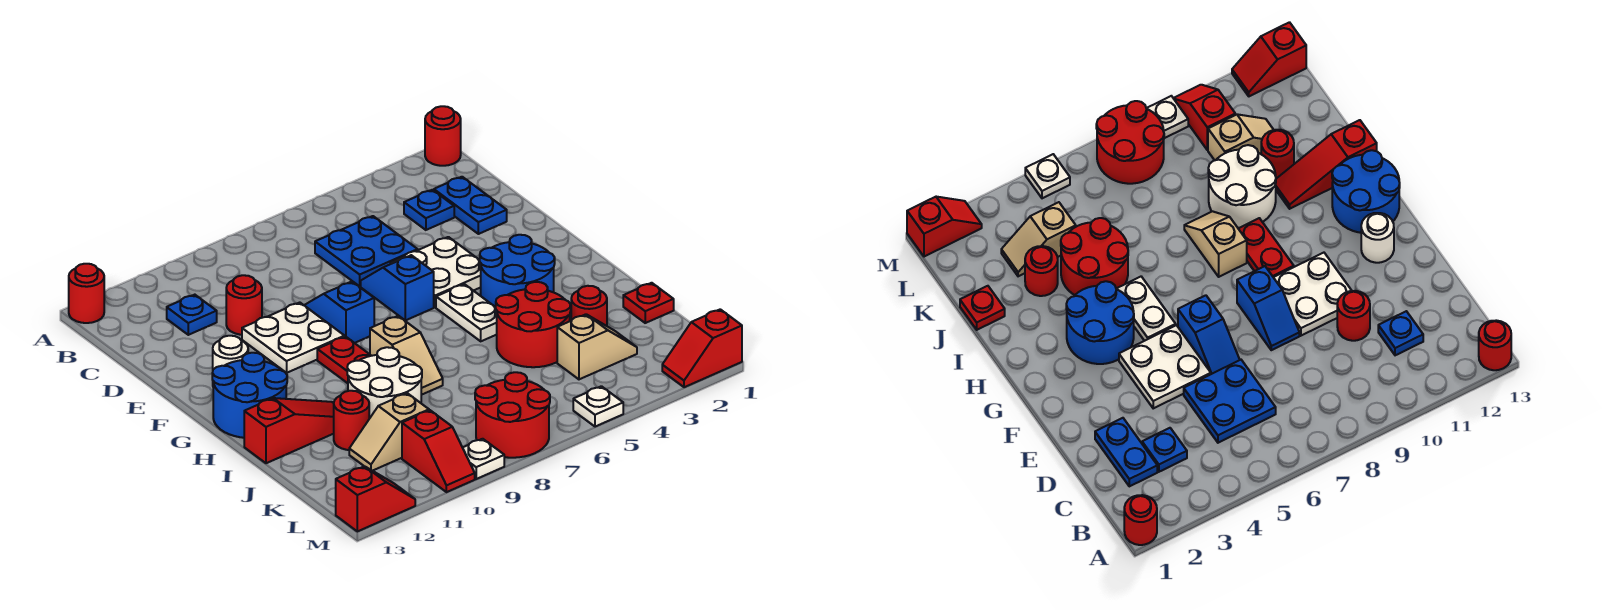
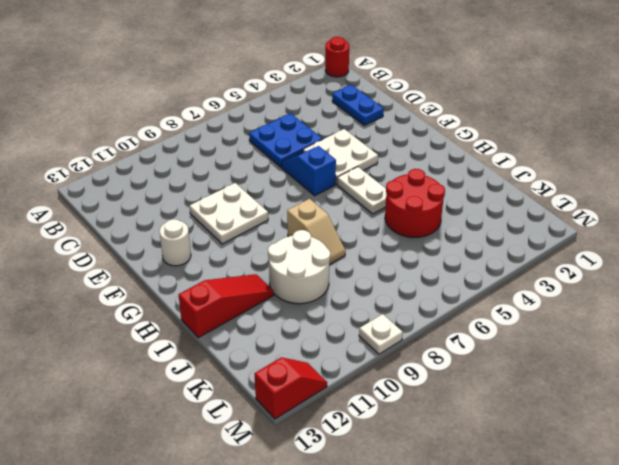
none -> red round brick A13 level 1
none -> blue plate C3 level 1
none -> blue plate C11 level 1
none -> red round brick D10 level 1

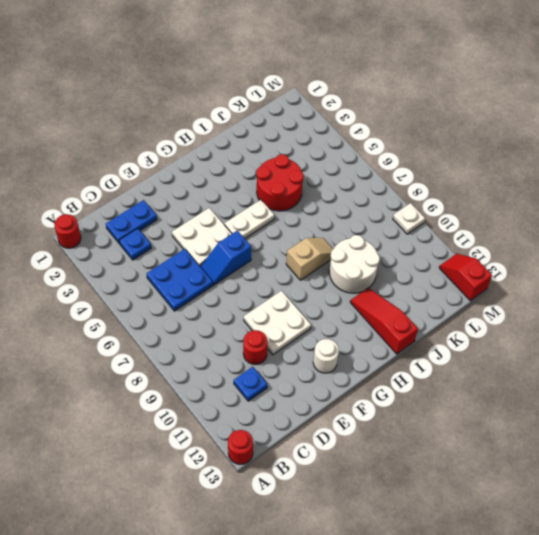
none -> blue slope E8:F8 level 1 top F
none -> blue round brick G3:H4 level 1
none -> red plate G9:H9 level 1
none -> blue round brick G12:H13 level 1

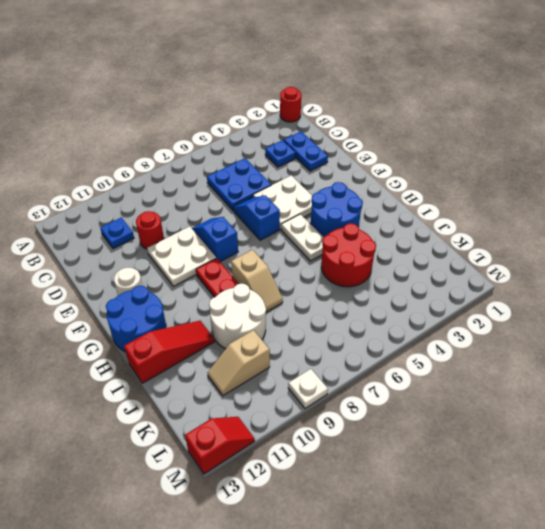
none -> red round brick A13 level 1
none -> red plate J1 level 1
none -> red round brick J3 level 1
none -> red round brick J11 level 1

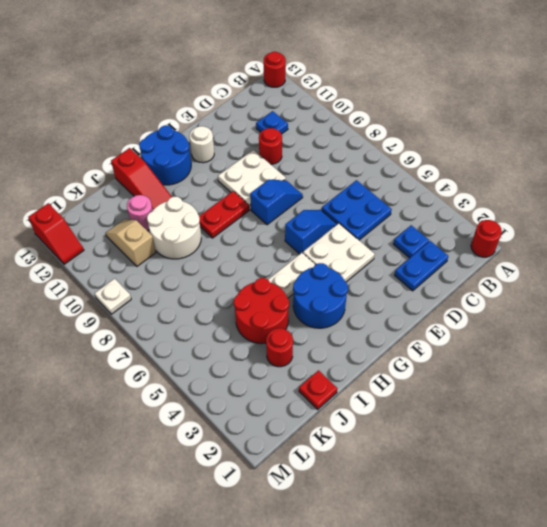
pink round brick J11 level 1 -> red round brick J11 level 1
none -> tan slope H8:I8 level 1 top H
none -> tan slope K3:K4 level 1 top 4
none -> red round brick L7:M8 level 1
none -> red slope L10:M10 level 1 top L

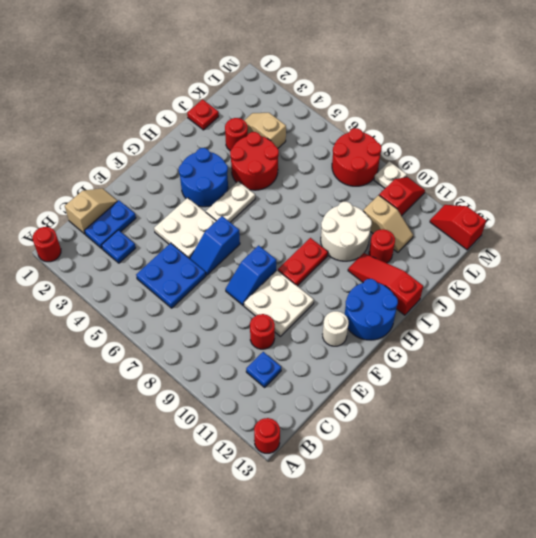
tan slope C1:D1 level 1 top C -> tan slope H8:I8 level 1 top H
none -> red slope M1:M2 level 1 top 1
none -> white plate M5 level 1

